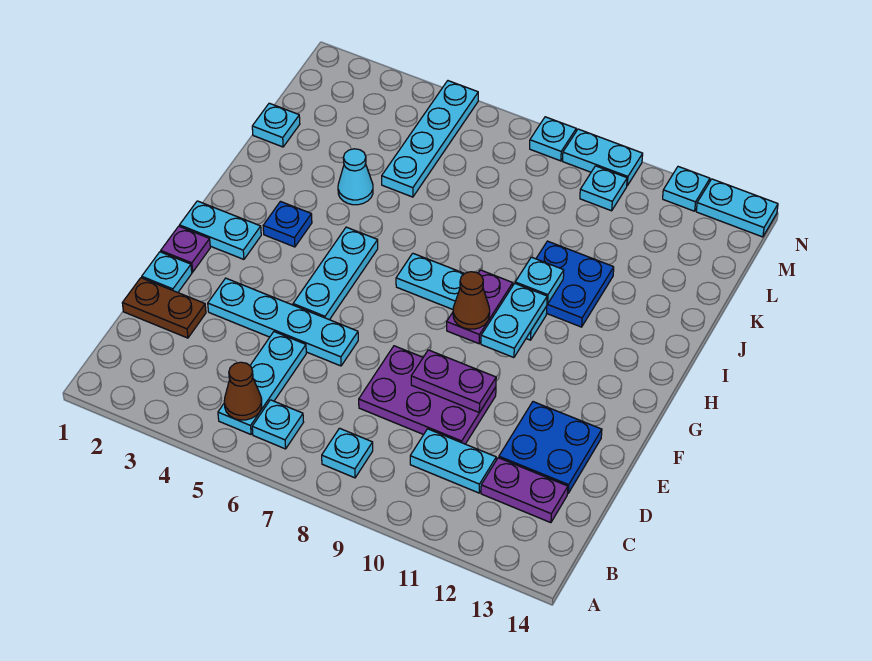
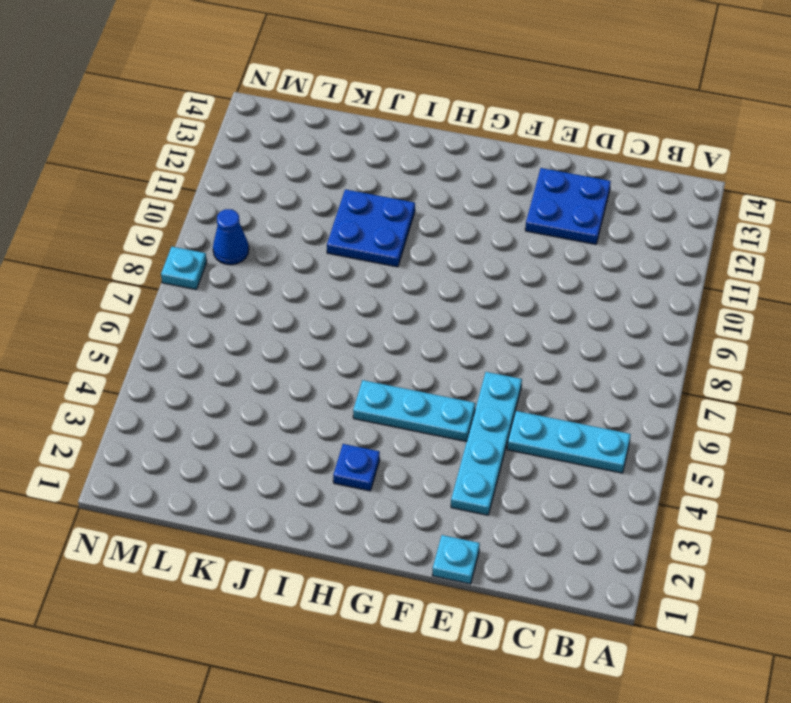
blue cone M9 level 1 -> none
none -> cyan plate B6 level 1
none -> cyan plate B8 level 1
none -> cyan plate C10:C11 level 1
none -> purple plate C12:C13 level 1

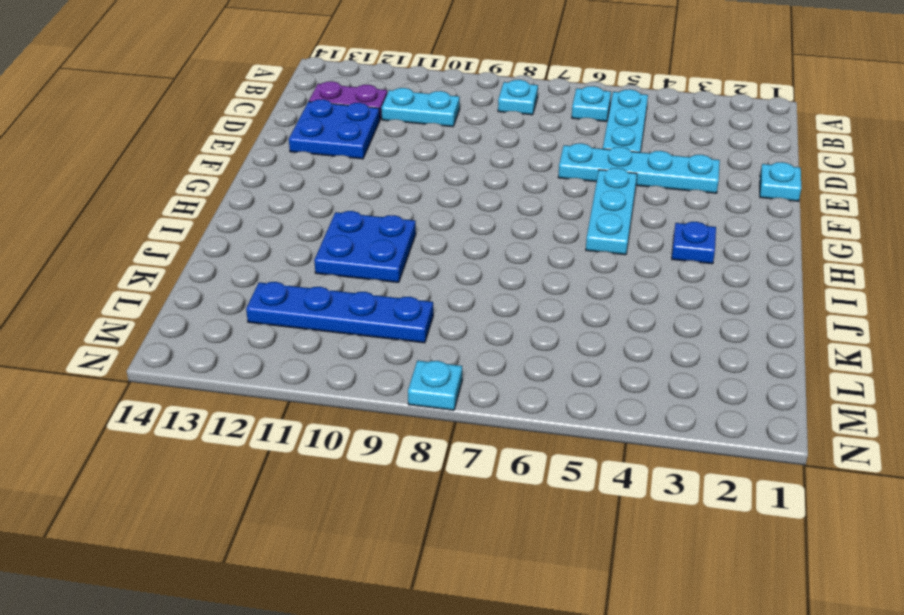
blue plate L9:L12 level 1 -> none
none -> brown plate D1:D2 level 1
none -> purple plate D8:E10 level 1
none -> purple plate F1 level 1
none -> cyan plate G1:G2 level 1

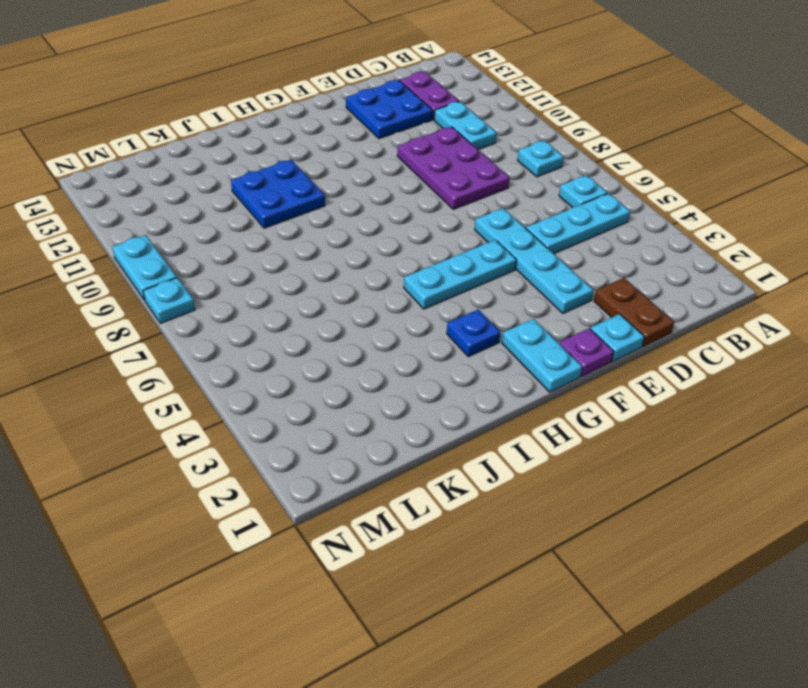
none -> cyan plate H7:H10 level 1
none -> cyan cone J4 level 1
none -> cyan plate K1 level 1
none -> cyan plate K5:N5 level 1

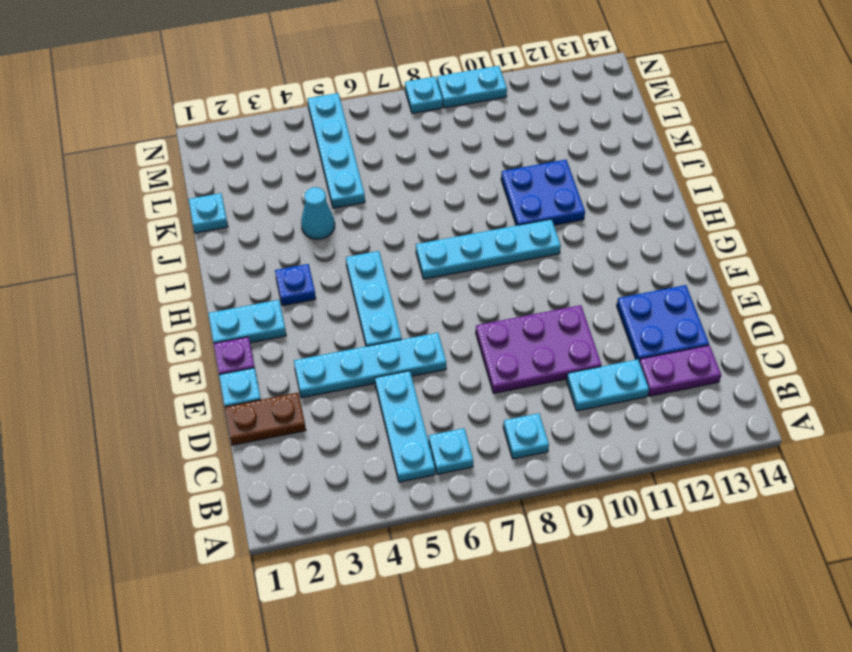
none -> cyan plate M10 level 1
none -> cyan plate N12 level 1
none -> cyan plate N13:N14 level 1
none -> brown cone B5 level 2

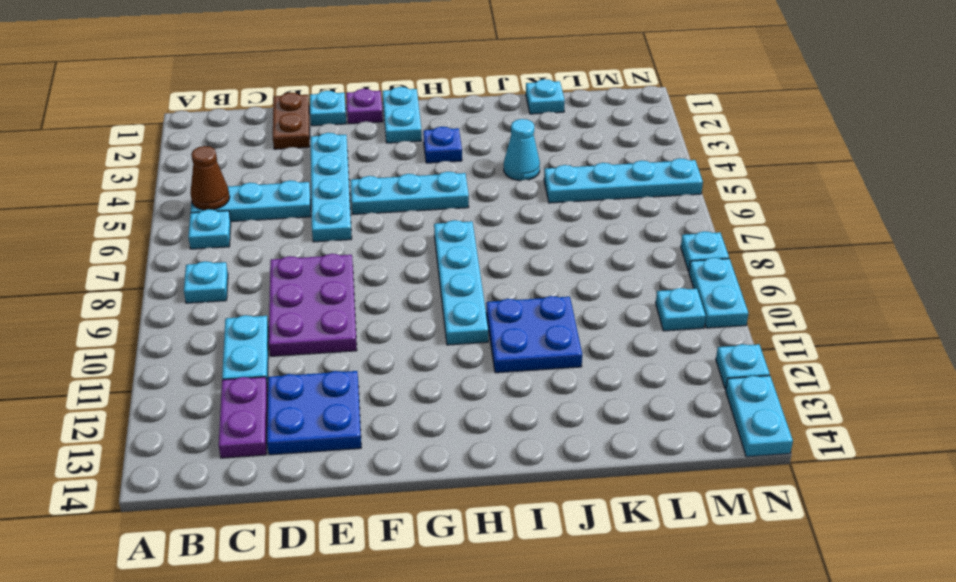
none -> purple plate E9:E10 level 2
none -> purple plate G9:H9 level 2
none -> cyan plate G10:H10 level 2
none -> cyan plate I10 level 2

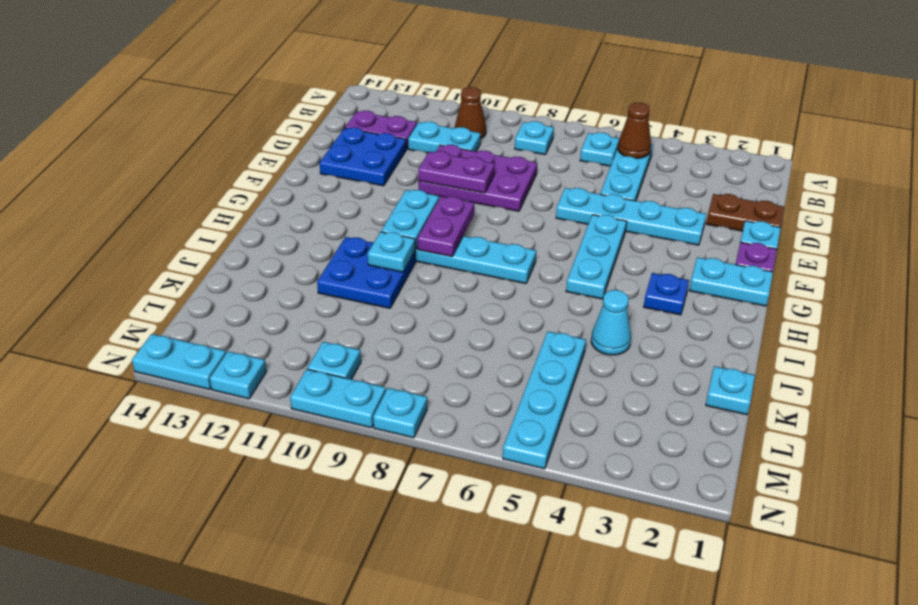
brown cone B10 level 1 -> brown cone G9 level 3

